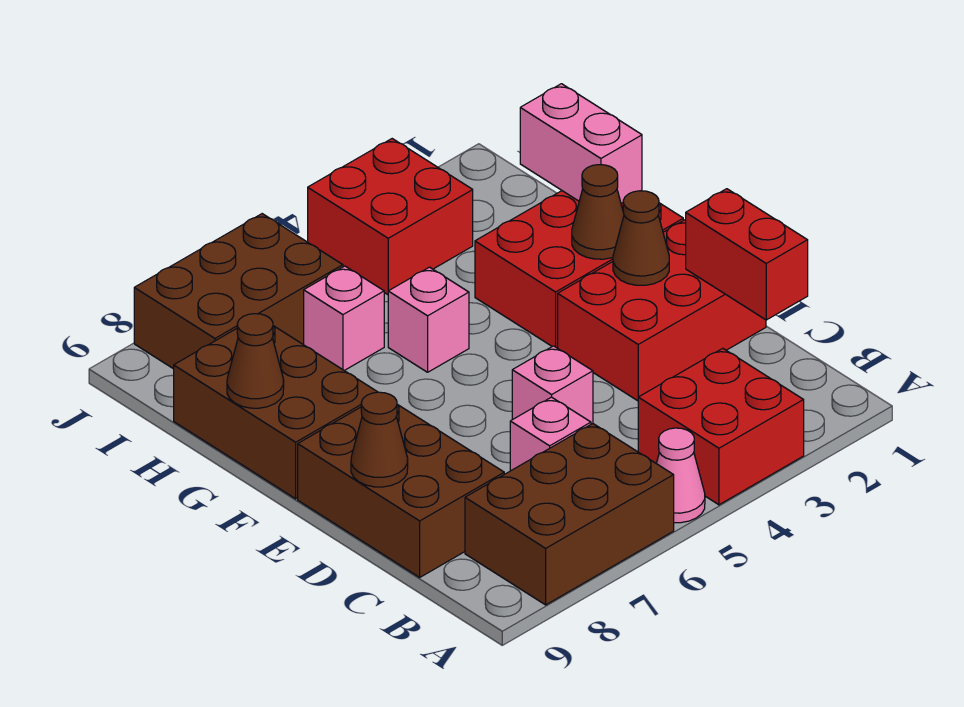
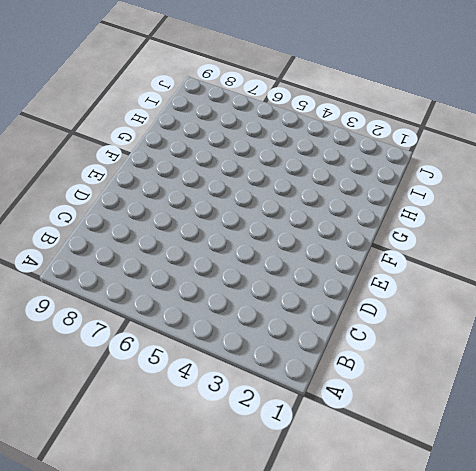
none -> red brick A3:B4 level 1
none -> pink cone A5 level 1
none -> brown brick A6:B8 level 1

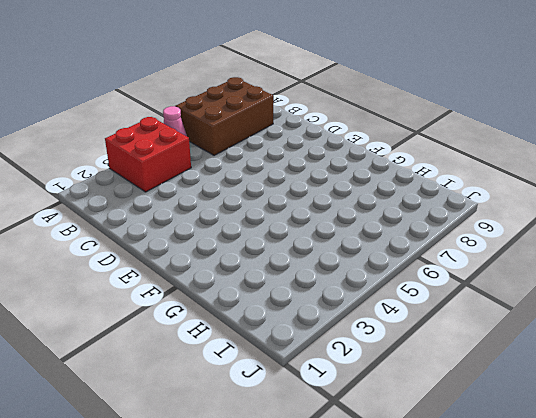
none -> pink brick C6 level 1
none -> brown brick C8:E9 level 1
none -> red brick D1:E3 level 1

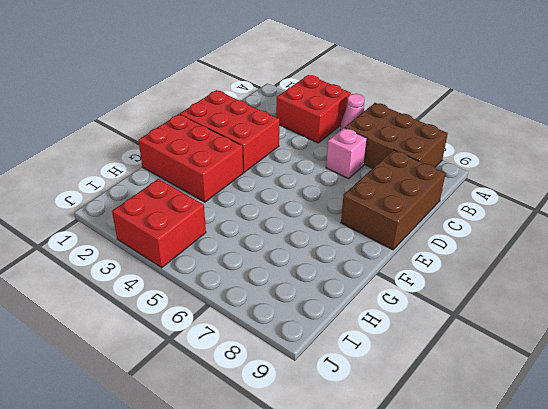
none -> pink brick D5 level 1
none -> brown brick F8:H9 level 1
none -> pink brick G5 level 1

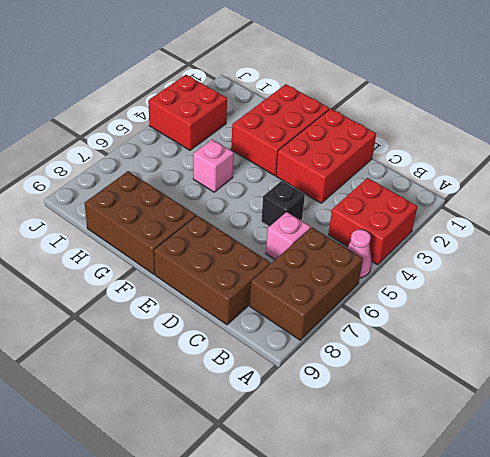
black brick D5 level 1 -> pink brick D5 level 1
none -> pink brick H6 level 1
none -> brown brick I6:J8 level 1
none -> red brick C1:D1 level 2

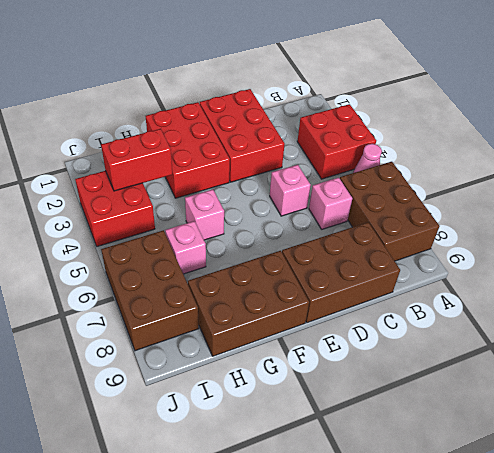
red brick H3:I3 level 2 -> red brick C1:D1 level 2
none -> brown cone D9 level 2
none -> brown cone E2 level 2
none -> brown cone F2 level 2

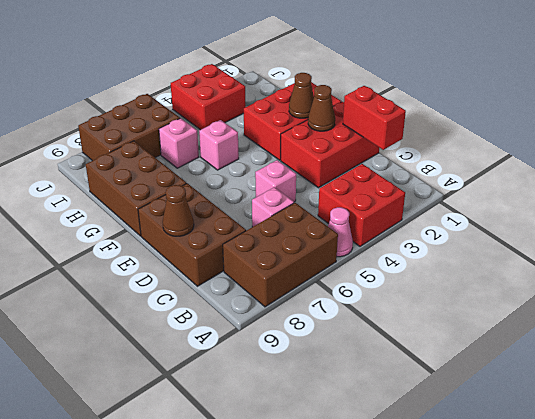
none -> pink brick G1:H1 level 2
none -> brown cone G9 level 2

